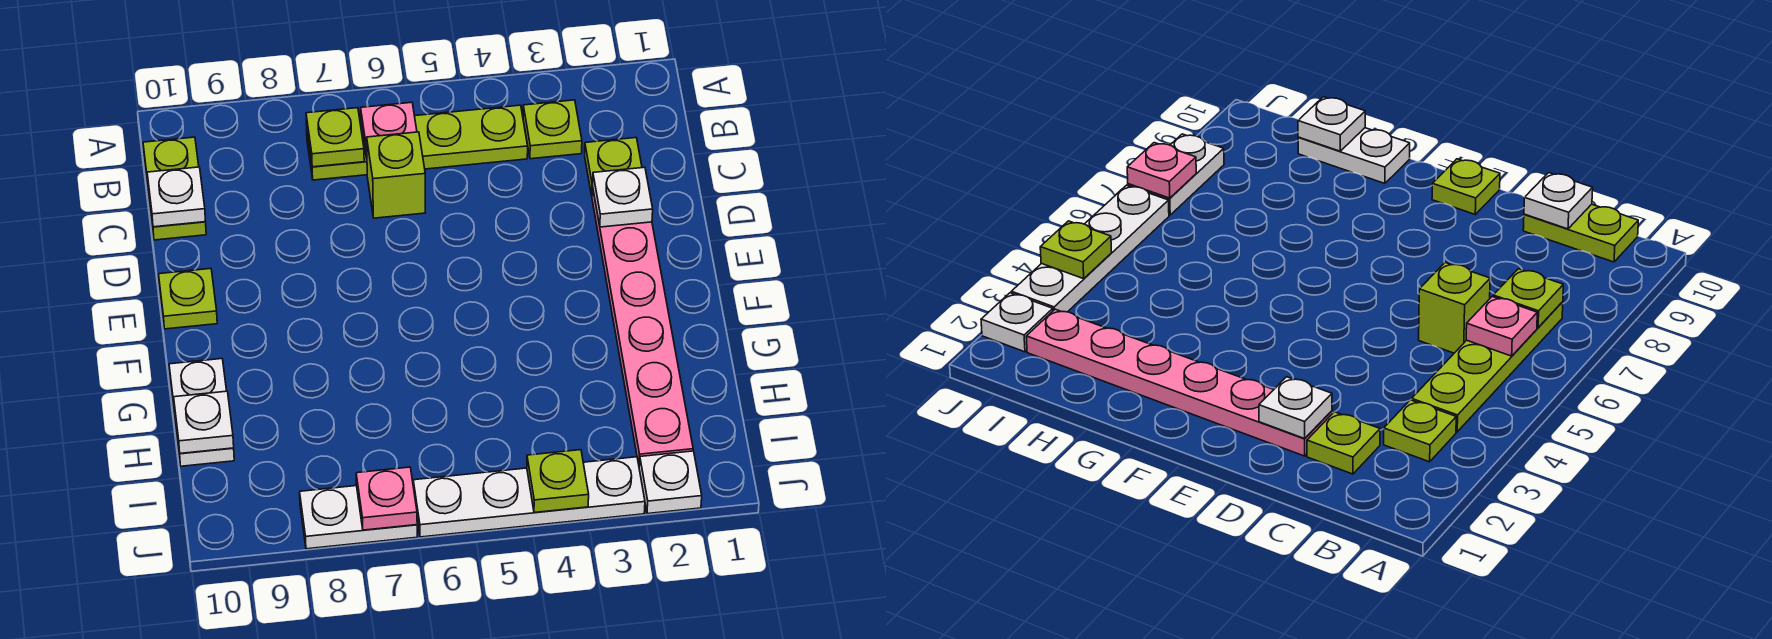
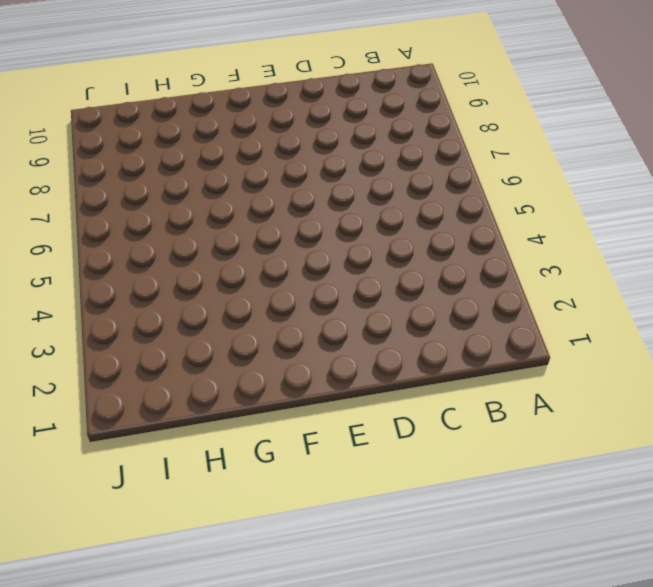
none -> lime plate B3 level 1
none -> lime plate B4:B7 level 1
none -> lime plate B10:C10 level 1

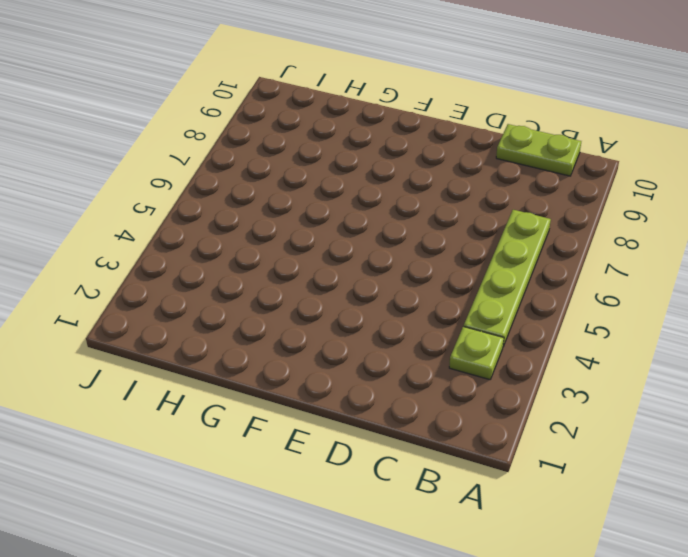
none -> lime plate C2 level 1
none -> lime brick C6 level 1
none -> pink plate D2:I2 level 1

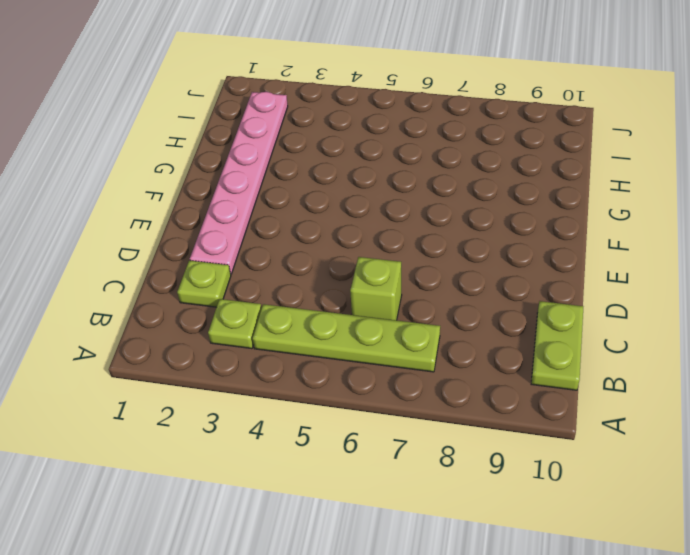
none -> lime plate E10 level 1
none -> white plate G10:H10 level 1
none -> white plate J2 level 1

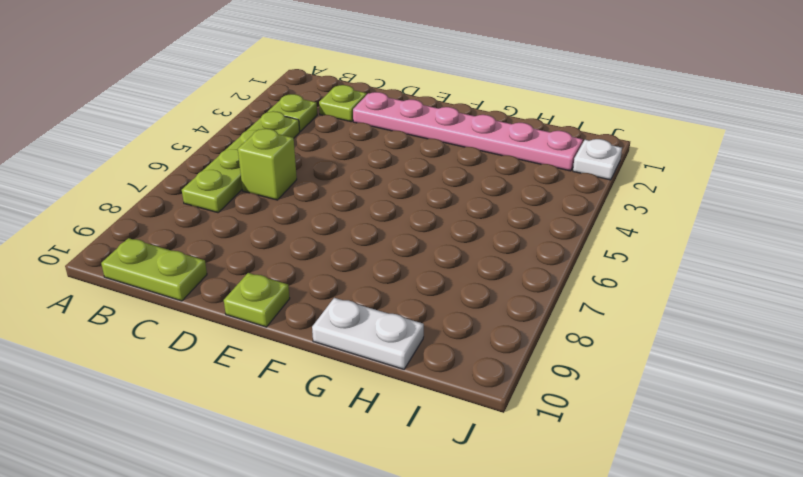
none -> white plate J3:J6 level 1
none -> white plate J7:J8 level 1
none -> pink plate B6 level 2

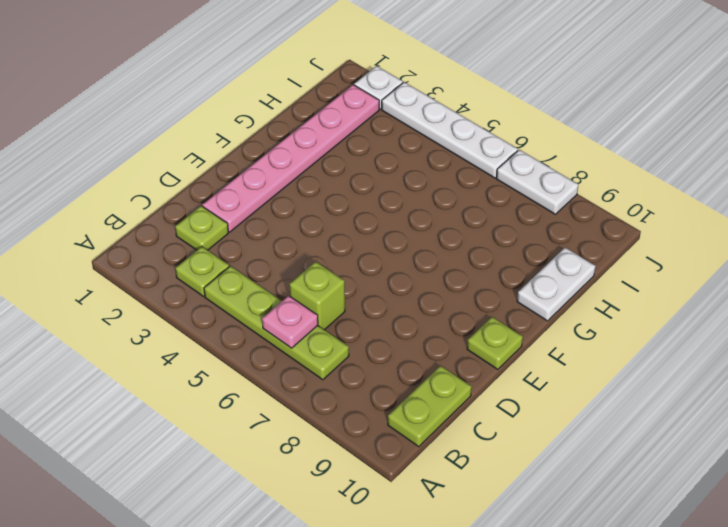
none -> lime plate B7 level 2
none -> white plate C10 level 2
none -> white plate D2 level 2

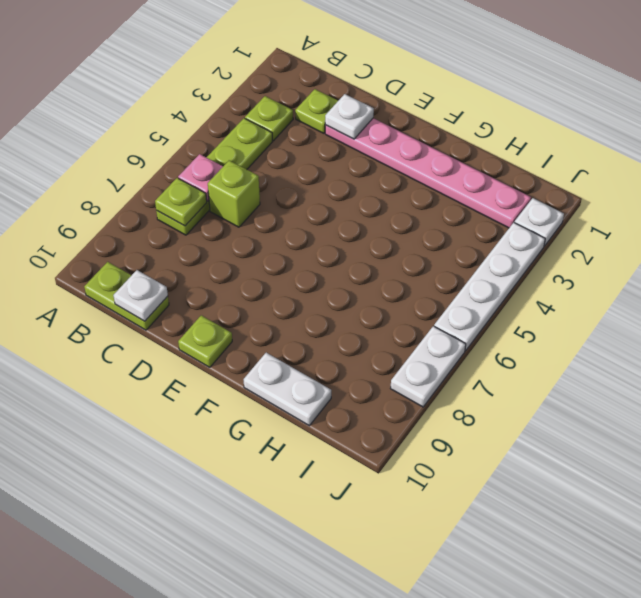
none -> white plate H10 level 2
none -> lime plate J4 level 2
none -> pink plate J7 level 2

